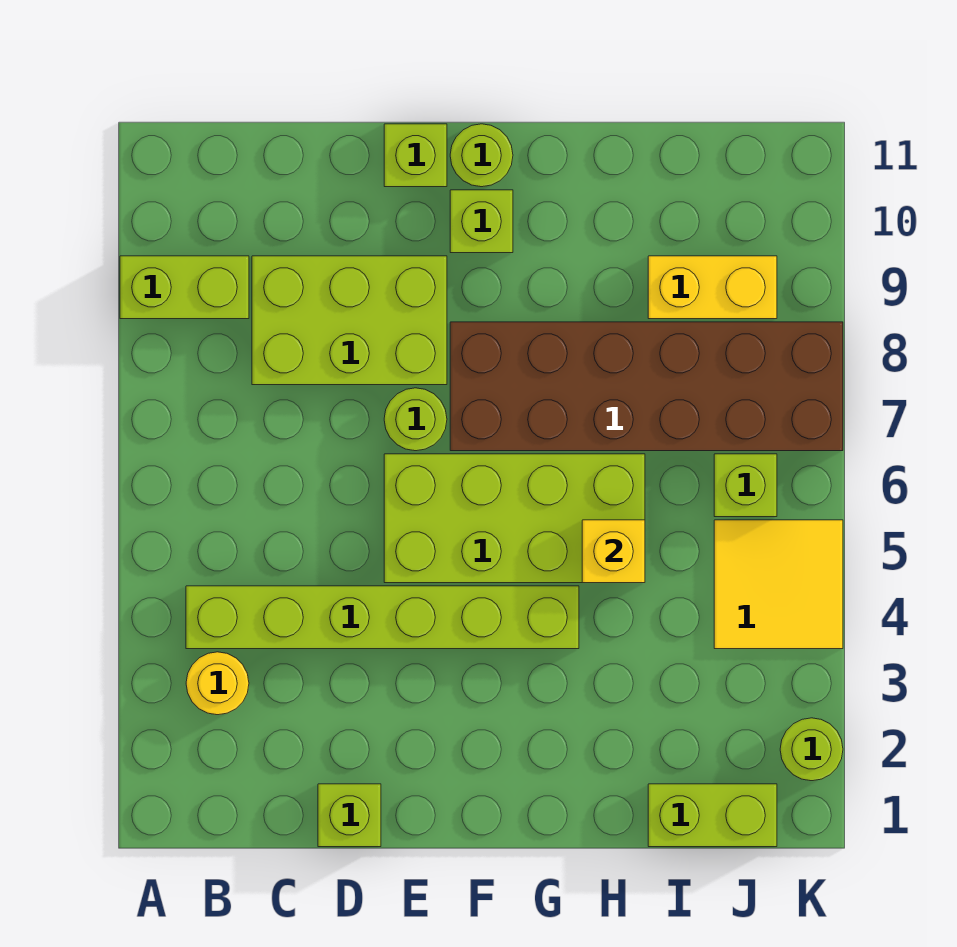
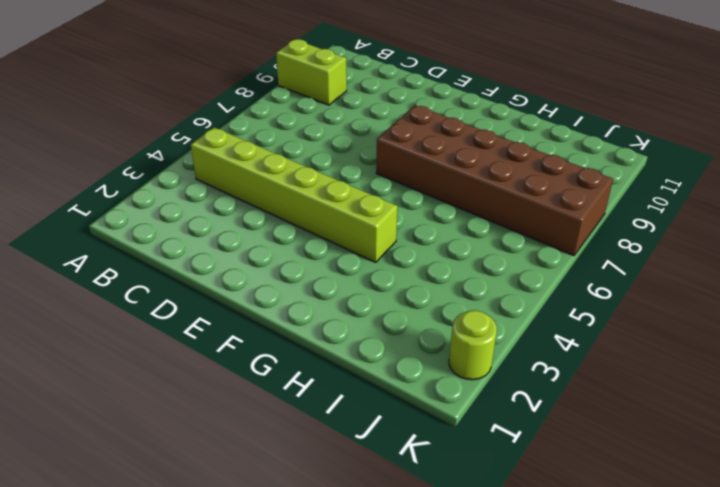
none -> yellow round brick B3 level 1
none -> lime brick C8:E9 level 1
none -> lime brick D1 level 1

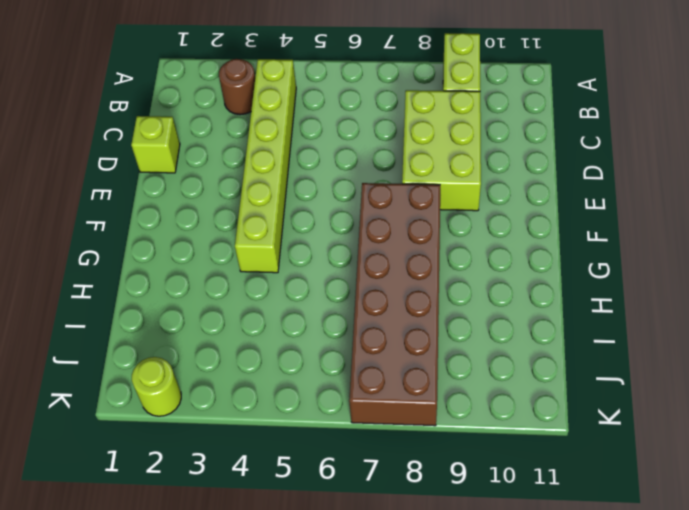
brown round brick B3 level 1 -> yellow round brick B3 level 1
none -> lime brick E5:H6 level 1
none -> lime round brick E7 level 1
none -> lime brick E11 level 1

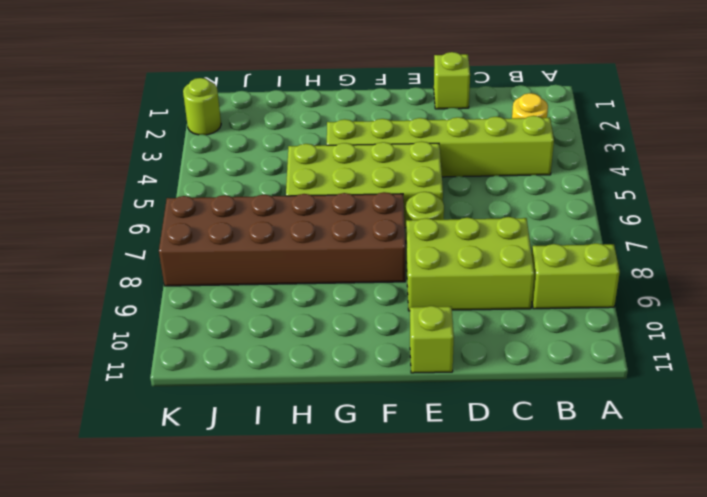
none -> lime brick F10 level 1
none -> lime round brick F11 level 1
none -> lime brick I1:J1 level 1

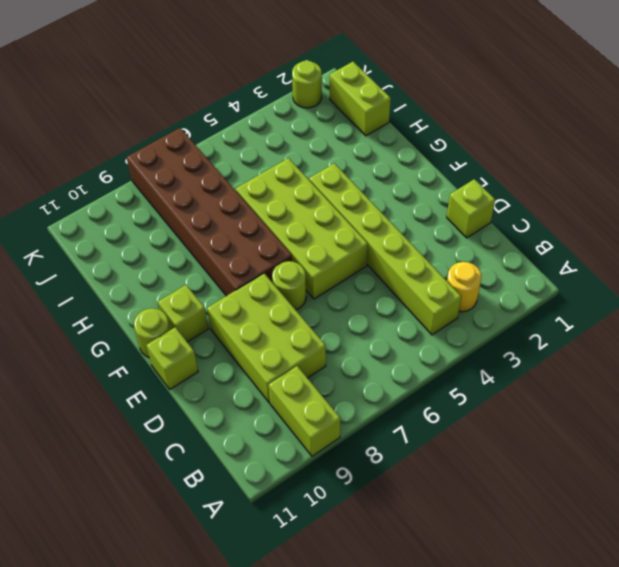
none -> yellow brick I9:J9 level 1
none -> yellow tile J4:K5 level 1
none -> lime brick J6 level 1

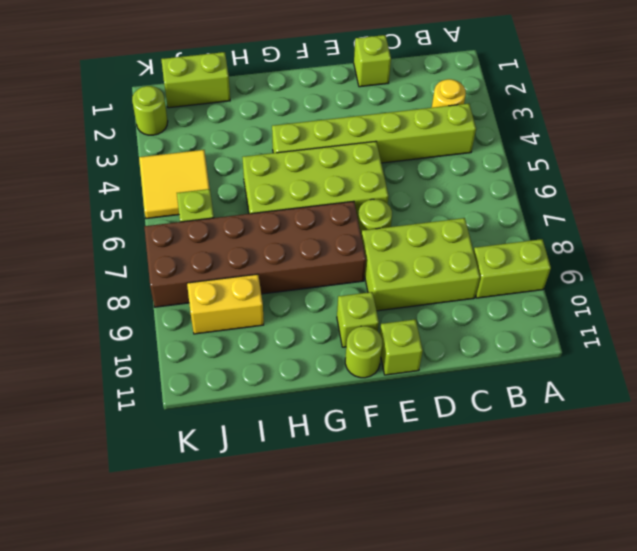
none -> yellow brick H5 level 2

